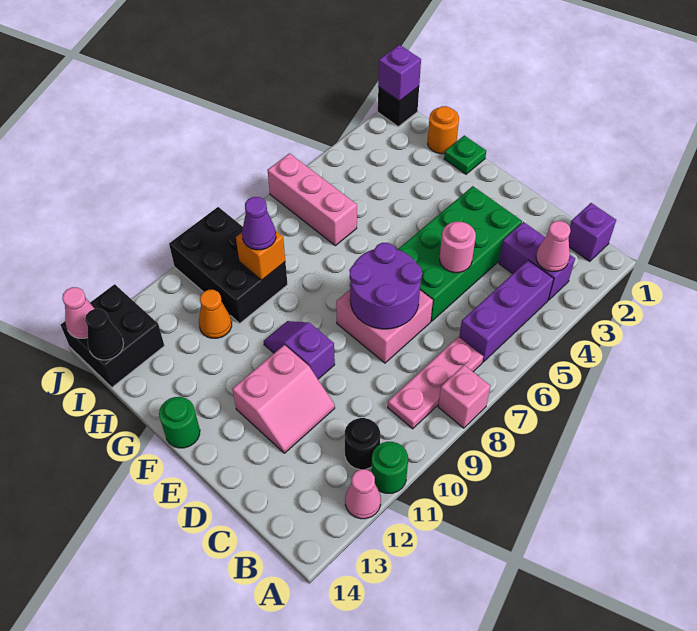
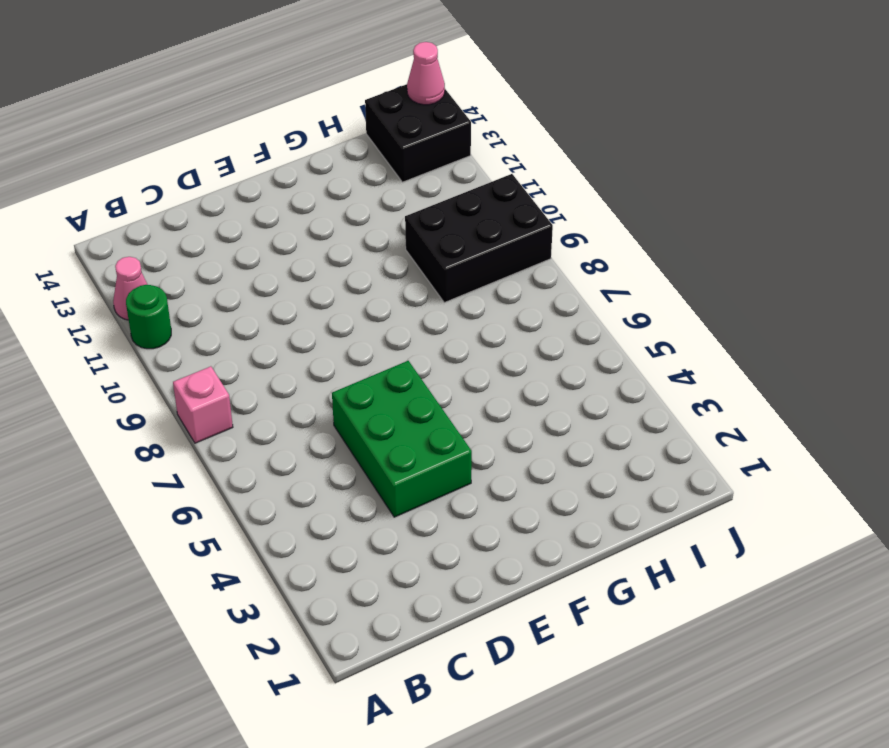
green brick D4:E6 level 1 -> green brick D3:E6 level 1
none -> purple brick B1 level 1
none -> purple brick B3:C3 level 1
none -> purple brick B4:B6 level 1

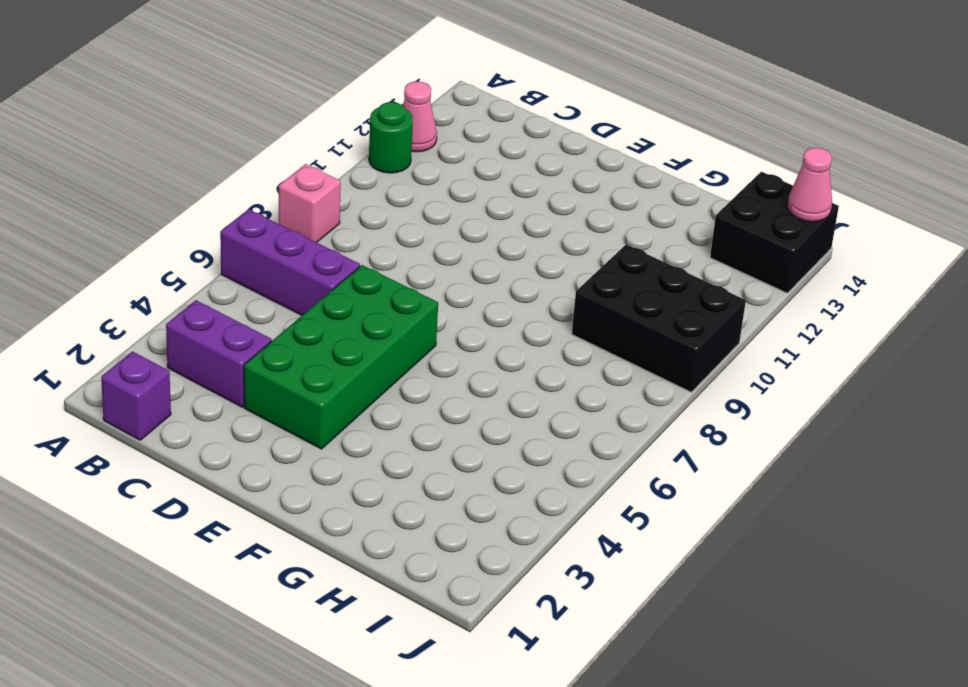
purple brick A6:C6 level 1 -> purple brick B4:B6 level 1
none -> pink plate B7:B9 level 1
none -> black round brick B11 level 1
none -> pink brick D7:E8 level 1

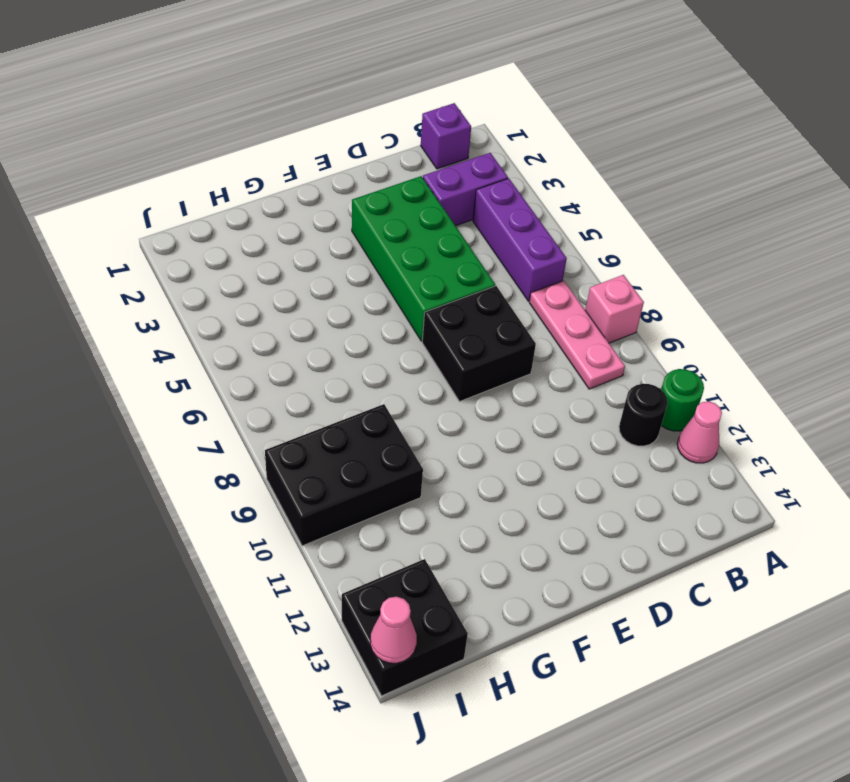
black brick D7:E8 level 1 -> pink brick D7:E8 level 1
none -> pink slope D11:E12 level 1 top E
none -> purple slope E10:F10 level 1 top E
none -> green round brick F14 level 1

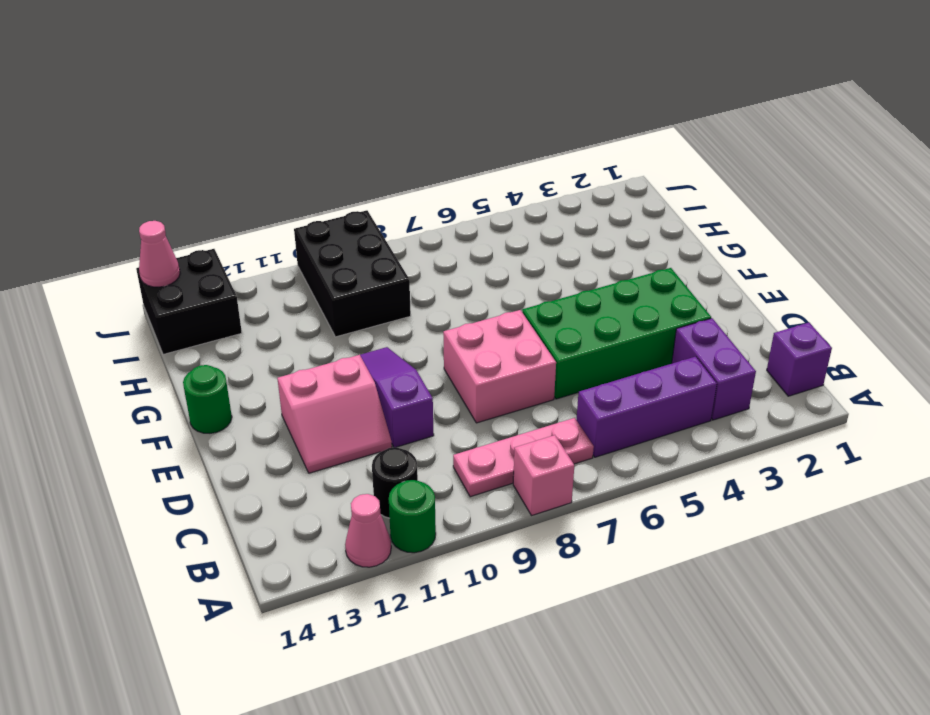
purple slope D10:F10 level 1 top D -> purple slope E10:F10 level 1 top E
none -> green plate G1 level 1
none -> orange round brick H1 level 1
none -> pink brick H6:J6 level 1

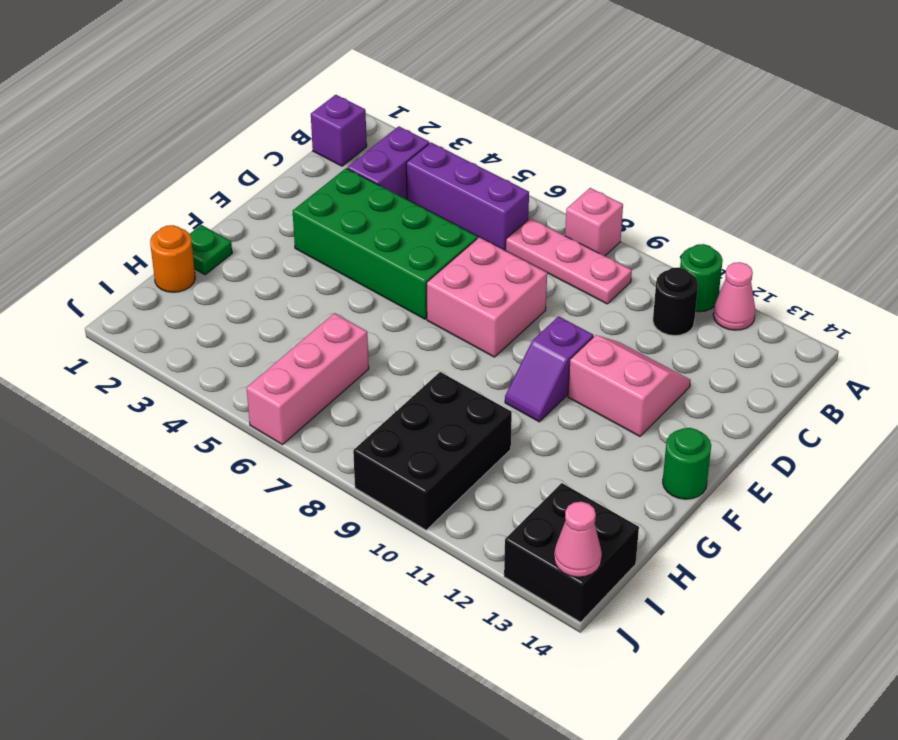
none -> orange cone H11 level 1
none -> black brick J1 level 1
none -> pink cone B3 level 2

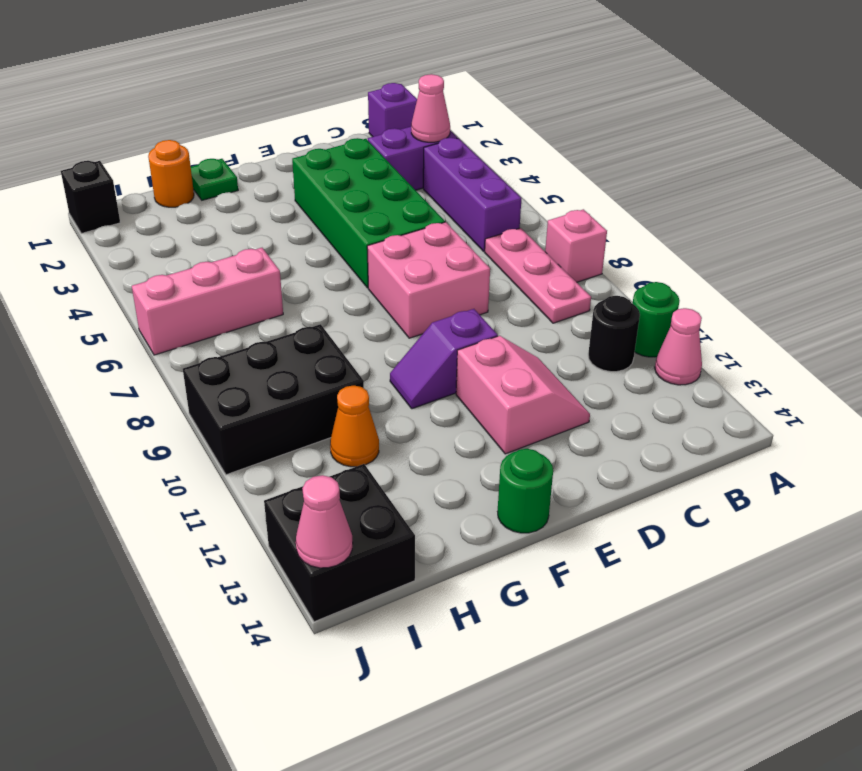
none -> pink round brick D5 level 2
none -> purple round brick D7:E8 level 2
none -> orange brick H9 level 2

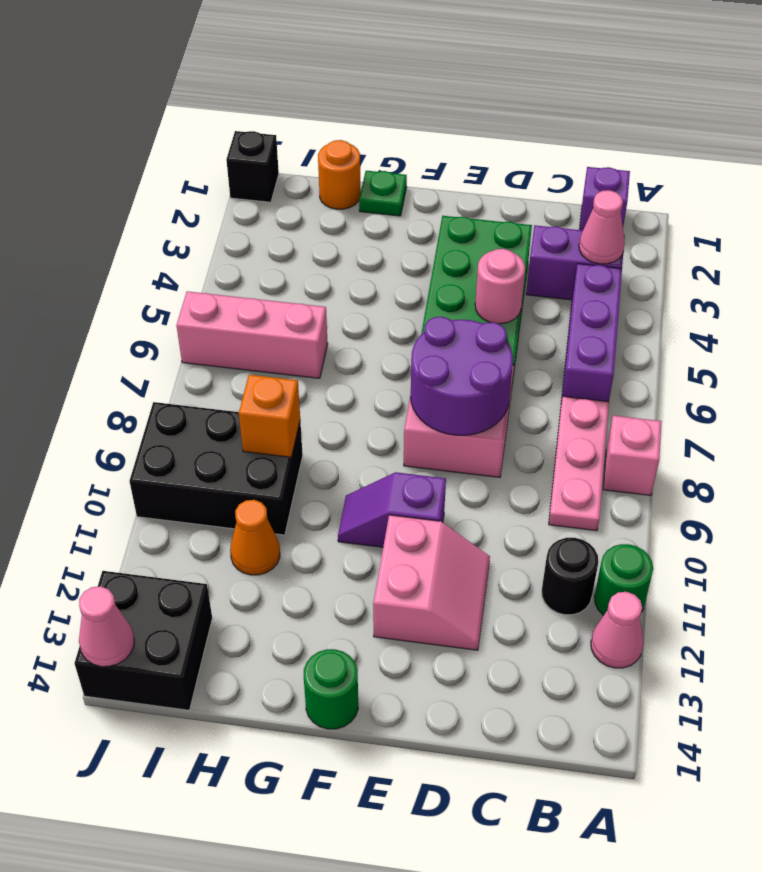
none -> black cone I14 level 2
none -> purple brick J1 level 2
none -> purple cone H9 level 3

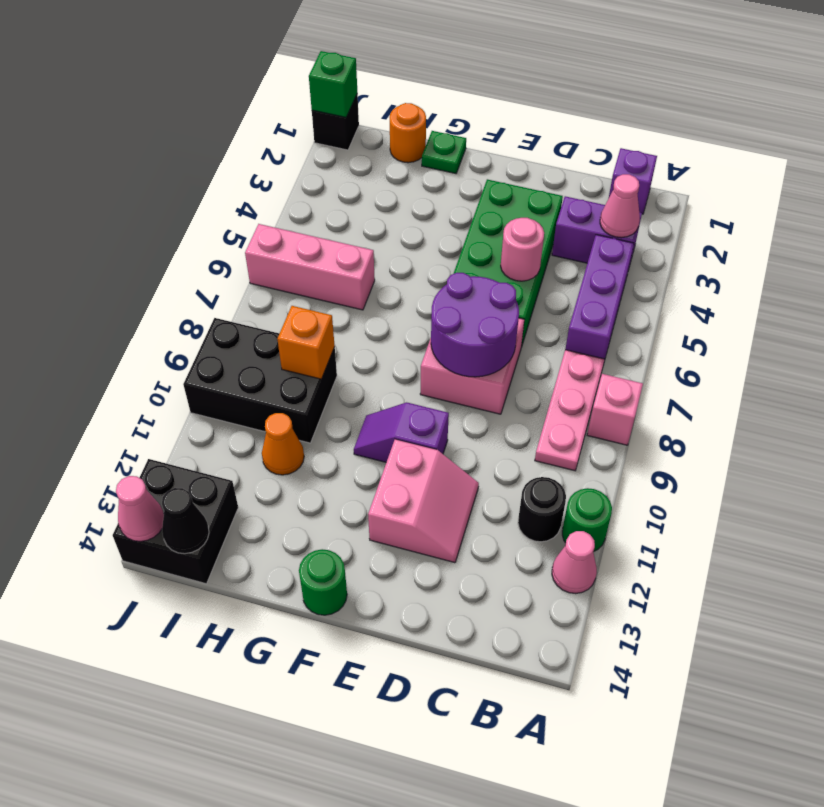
green brick J1 level 2 -> purple brick J1 level 2
none -> purple cone H9 level 3

